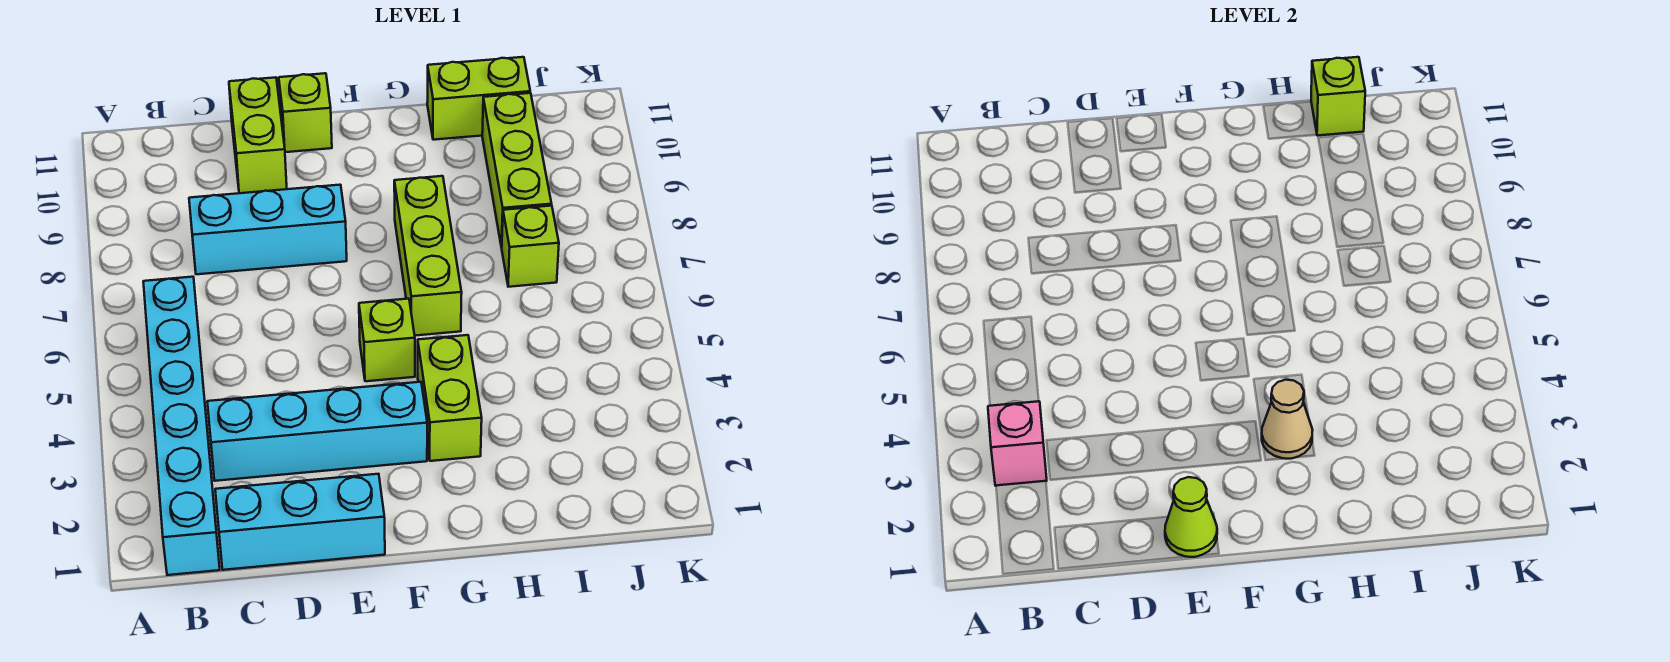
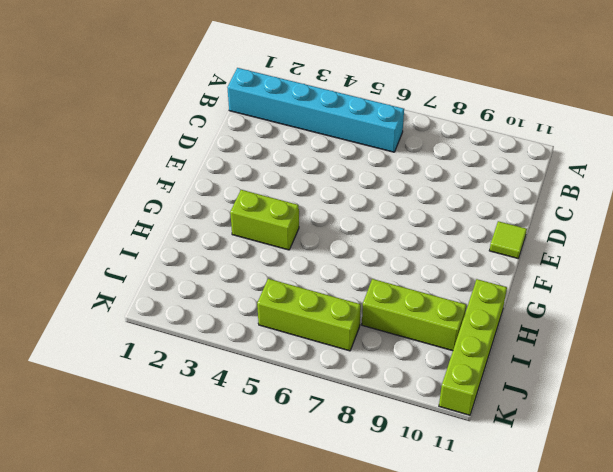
lime tile E11 level 1 -> lime brick E11 level 1
lime brick H11:K11 level 1 -> lime brick H11:I11 level 1
lime brick J5:J7 level 1 -> lime brick G6:G8 level 1
none -> cyan brick C1:E1 level 1
none -> cyan brick C3:F3 level 1
none -> cyan brick C8:E8 level 1

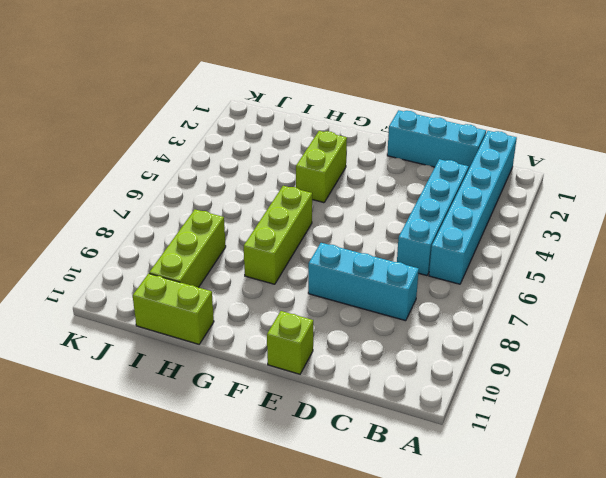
cyan brick C3:C6 level 1 -> cyan brick C3:F3 level 1
none -> lime brick D10:D11 level 1
none -> lime brick F5 level 1
none -> lime brick I7 level 1

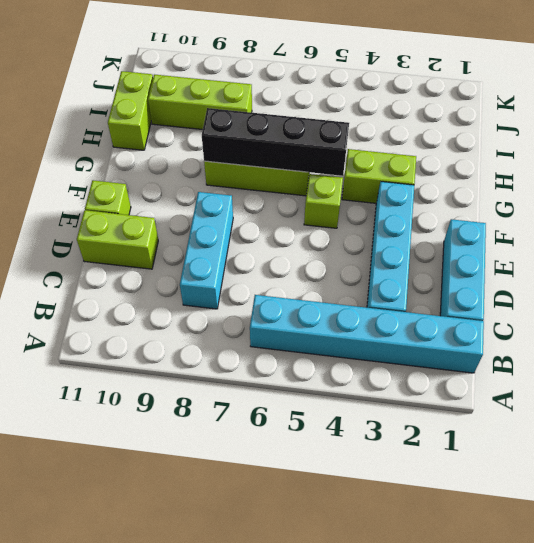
black brick G5:G8 level 2 -> none
none -> lime brick I7 level 1
none -> pink brick B3 level 2
none -> lime cone E1 level 2

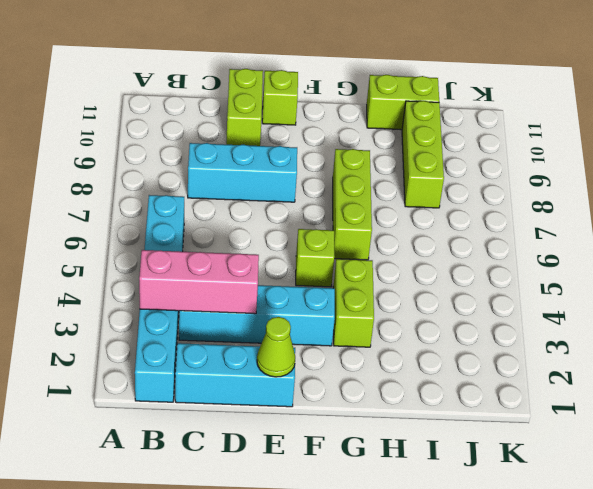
pink brick B3:D3 level 2 -> pink brick B3 level 2
none -> lime brick I7 level 1
none -> tan cone G3 level 2
none -> lime brick I11 level 2

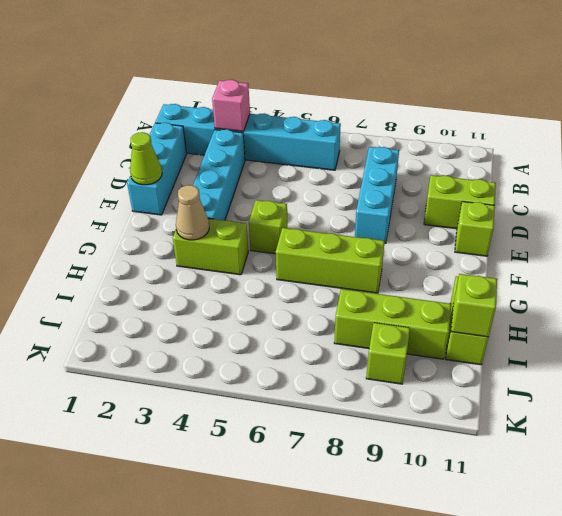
lime brick J9 level 1 -> lime brick I7 level 1

